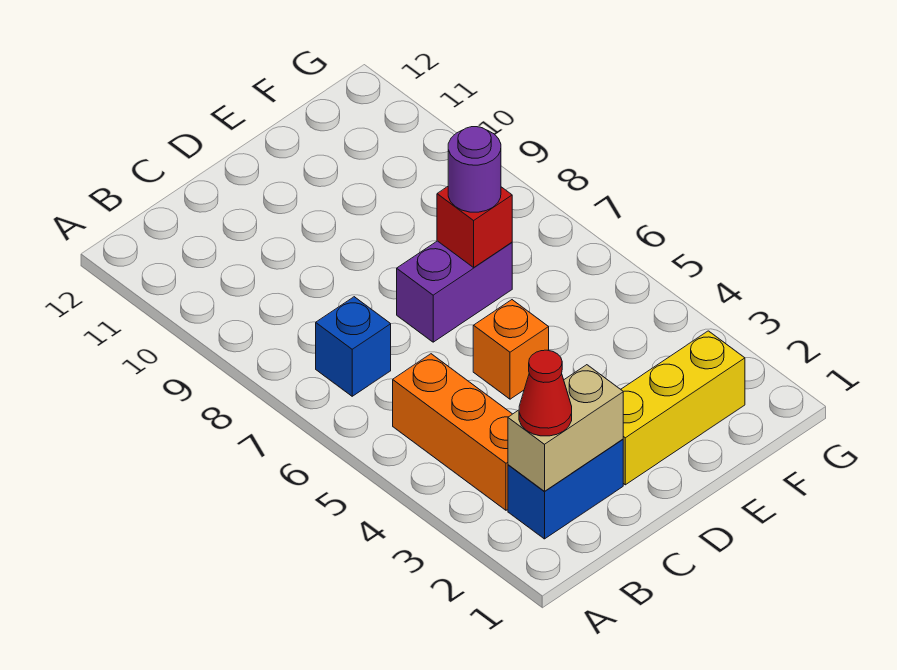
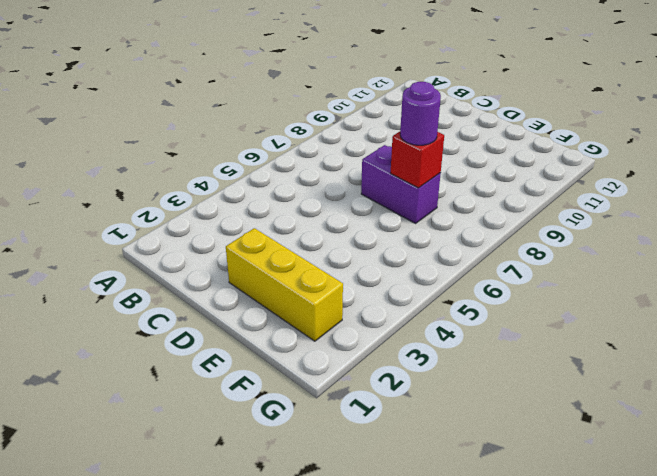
none -> blue brick B2:C2 level 1
none -> orange brick B3:B5 level 1

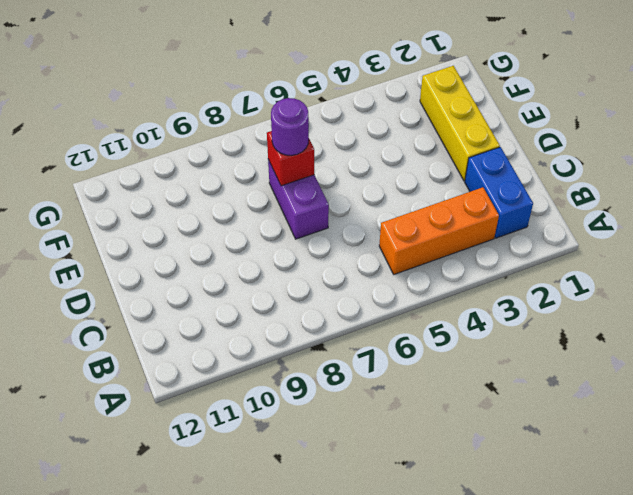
none -> blue brick B7 level 1
none -> orange brick D5 level 1

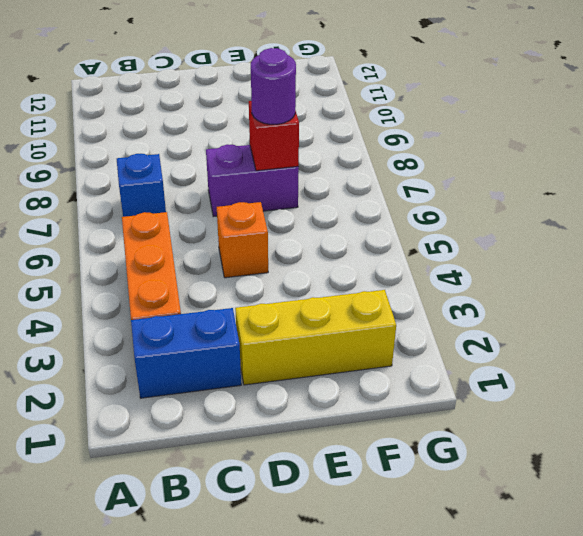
none -> tan brick B2:C2 level 2
none -> red cone B2 level 3

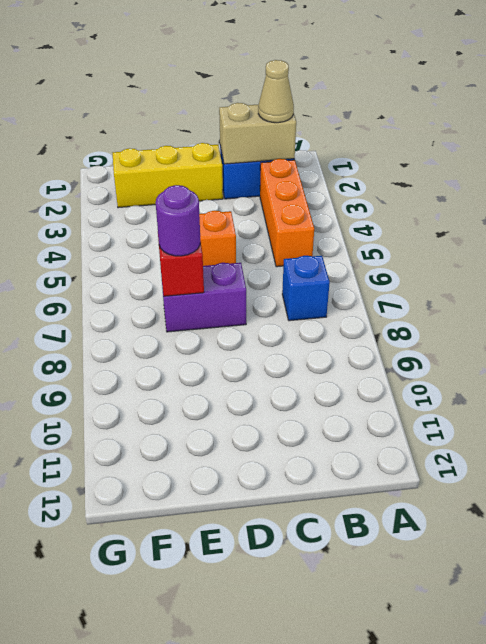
tan cone B2 level 3 -> red cone B2 level 3

